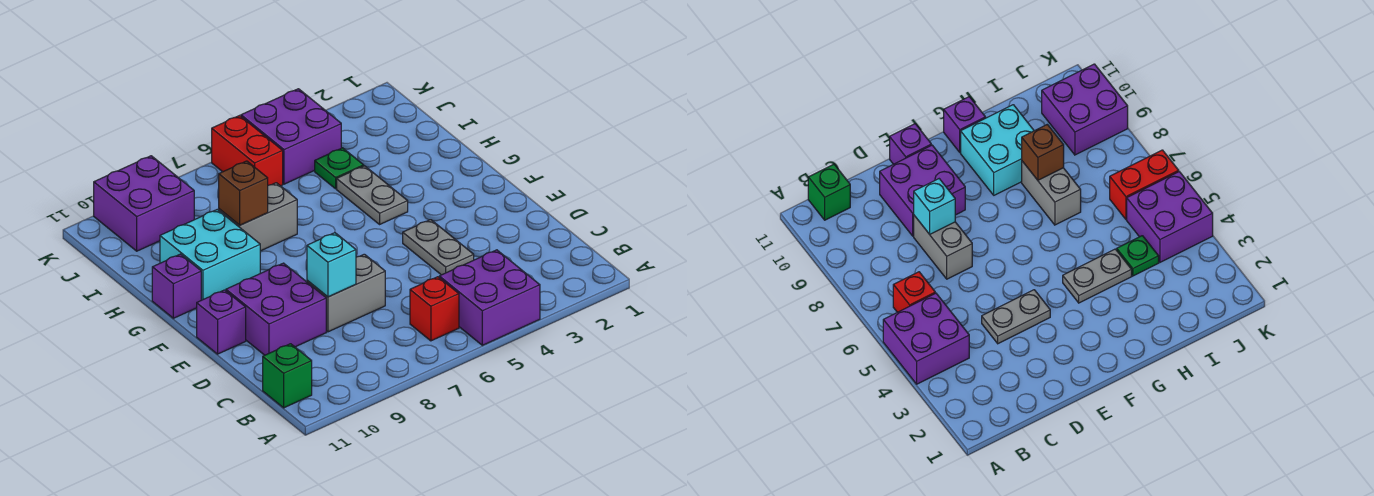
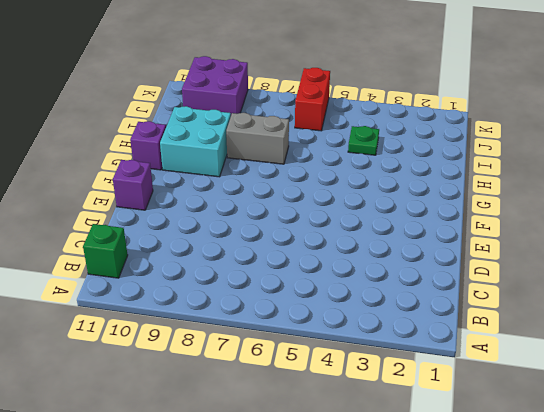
none -> purple brick A4:B5 level 1
none -> red brick B6 level 1
none -> grey plate D4:E4 level 1

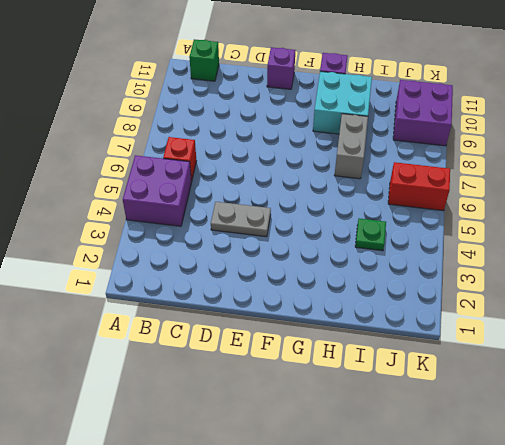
none -> grey brick D7:D8 level 1
none -> purple brick D9:E10 level 1
none -> grey plate G4:H4 level 1

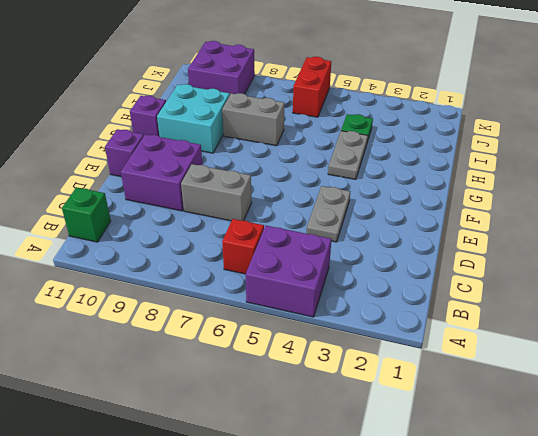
none -> purple brick J4:K5 level 1
none -> cyan brick D8 level 2
none -> brown brick H8 level 2

